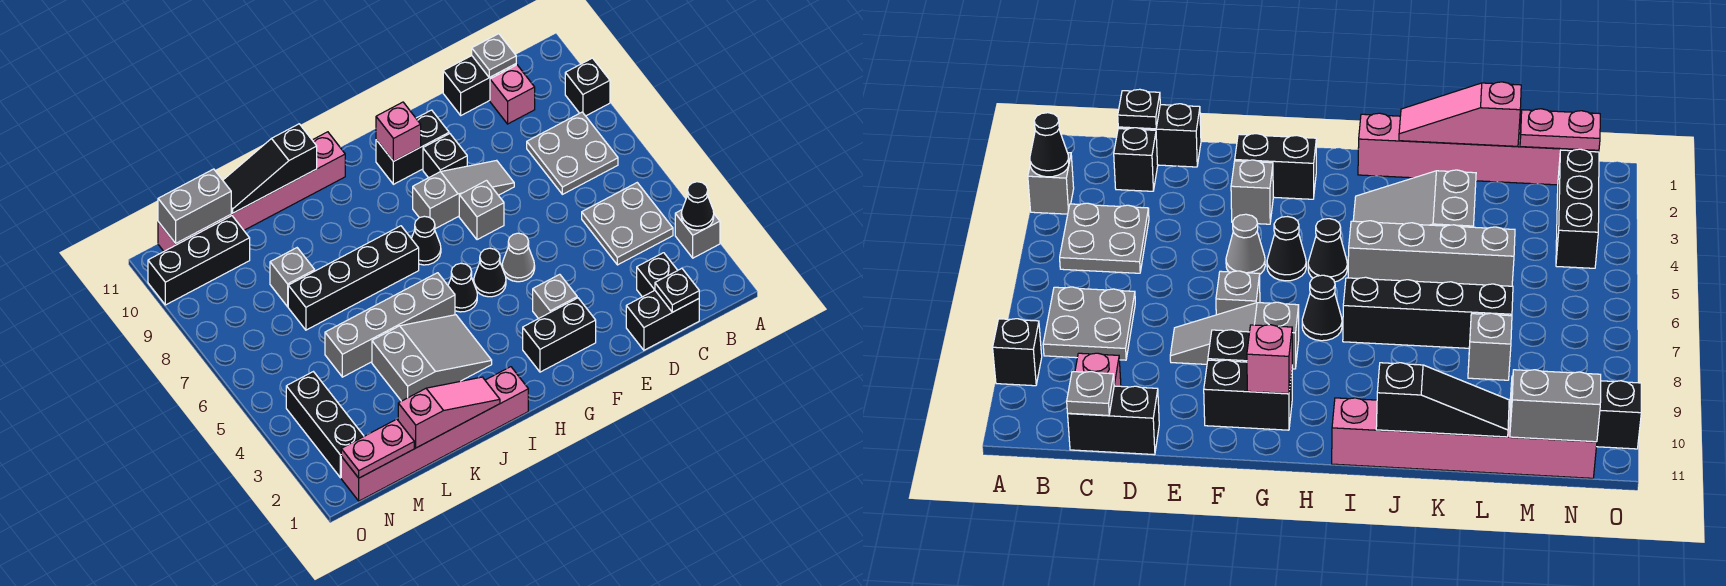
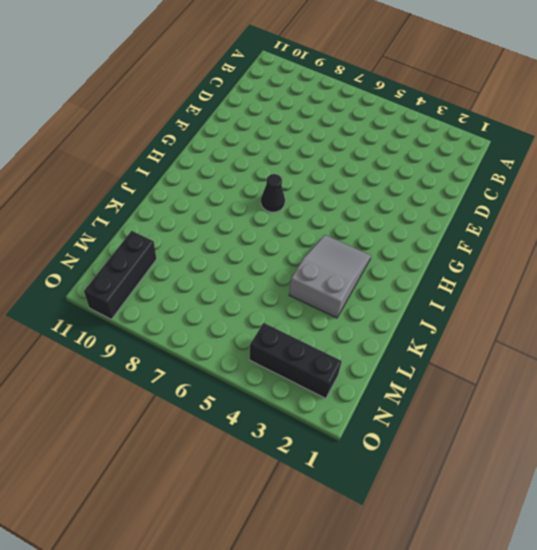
none -> grey brick A3 level 1
none -> black brick A9 level 1
none -> grey plate B4:C5 level 1
none -> grey plate B7:C8 level 1

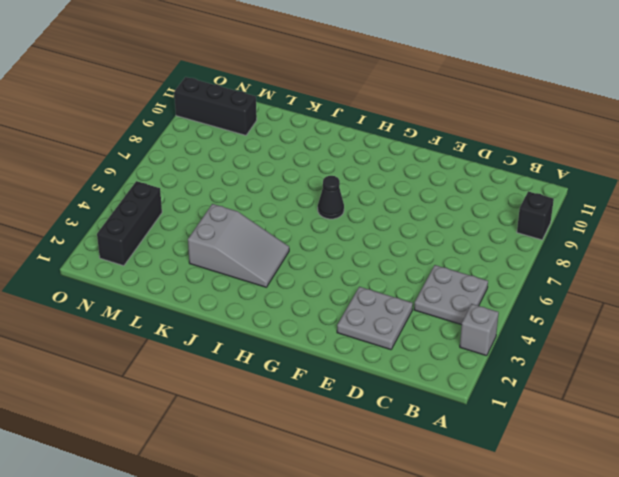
grey plate D2:E3 level 1 -> grey plate B7:C8 level 1
none -> black brick C1:D1 level 1
none -> black brick C2 level 1
none -> pink brick C10 level 1
none -> black brick C11:D11 level 1

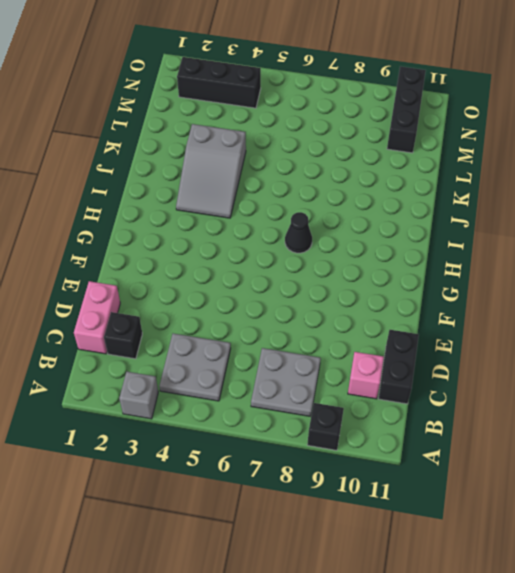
pink brick C1:D1 level 1 -> black brick C1:D1 level 1
none -> grey slope E8:G8 level 1 top G
none -> black brick F2:G2 level 1
none -> grey brick F3 level 1
none -> grey cone F5 level 1

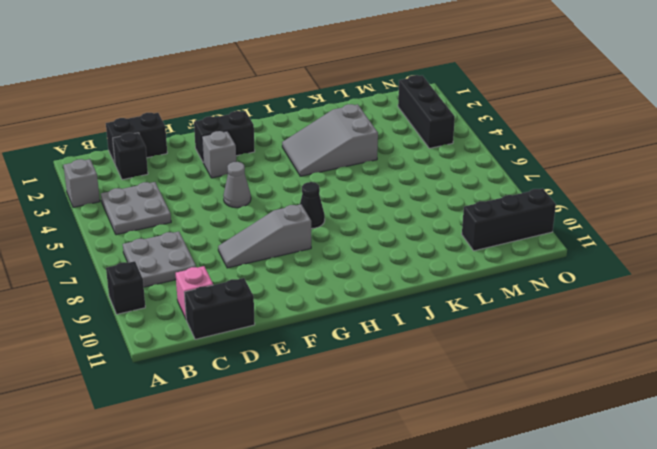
none -> grey brick F7 level 1
none -> black brick F9 level 1
none -> black brick F10:G10 level 1
none -> black cone G5 level 1

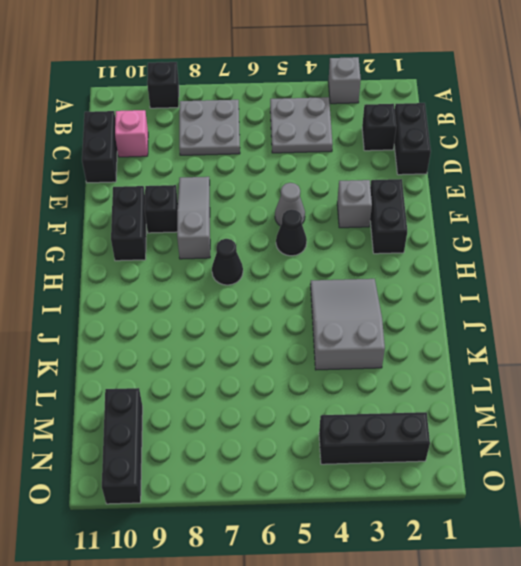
none -> grey brick F7 level 1
none -> black cone H5 level 1
none -> pink brick I1:N1 level 1
none -> grey brick I5:L5 level 1

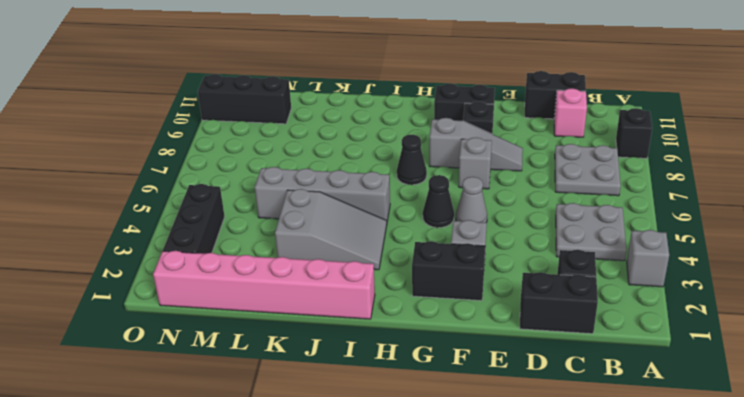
none -> black cone H5 level 1
none -> black brick I7:L7 level 1
none -> pink brick I11:N11 level 1
none -> grey brick L8 level 1

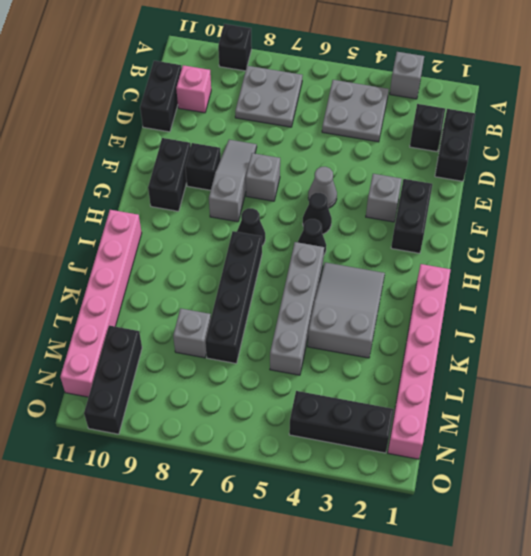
none -> black cone A3 level 2
none -> black plate C1 level 2
none -> grey plate C11 level 2
none -> pink brick G10 level 2

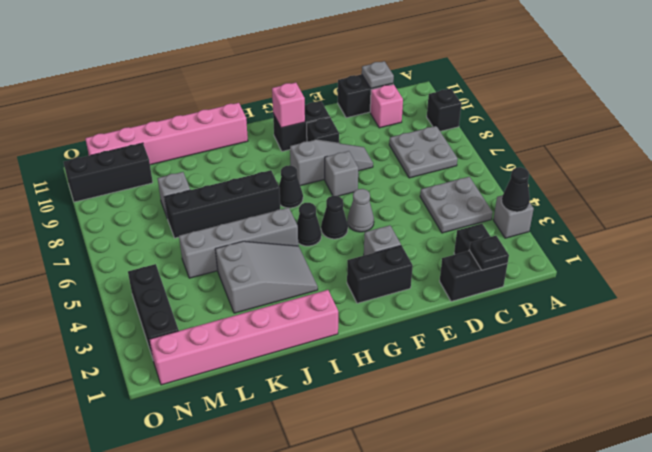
none -> pink slope J1:L1 level 2 top L
none -> black slope J11:L11 level 2 top J
none -> pink plate M1:N1 level 2
none -> grey brick M11:N11 level 2

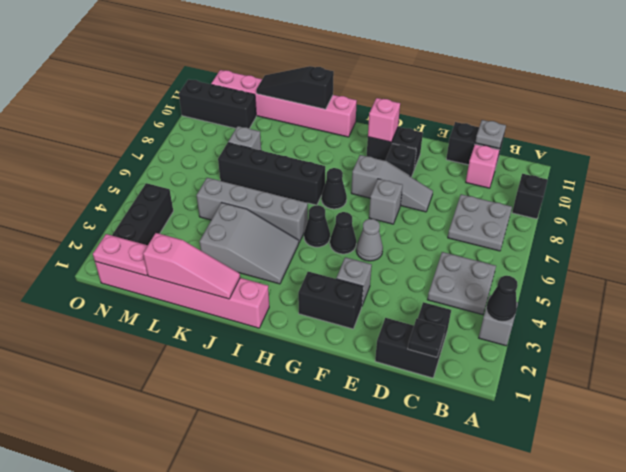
none -> grey brick M11:N11 level 2

